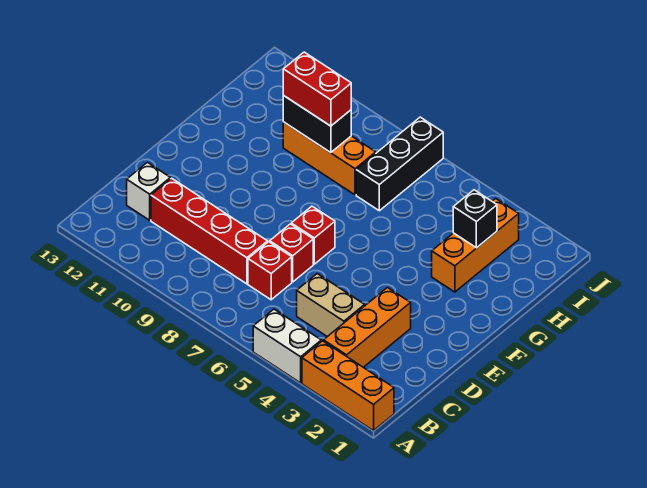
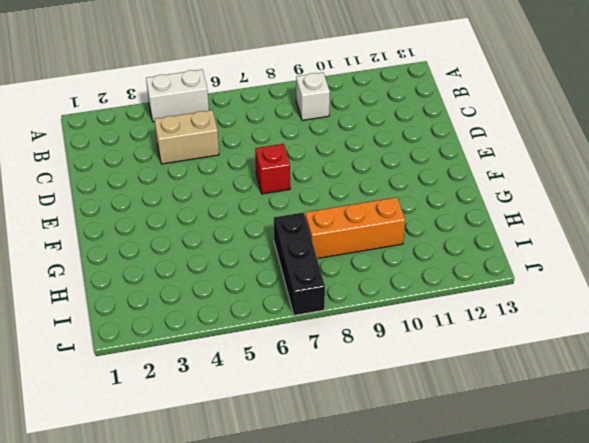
white brick B9 level 1 -> white brick C12 level 1
none -> orange brick A1:A3 level 1
none -> orange brick B3:D3 level 1
none -> red brick C7 level 1

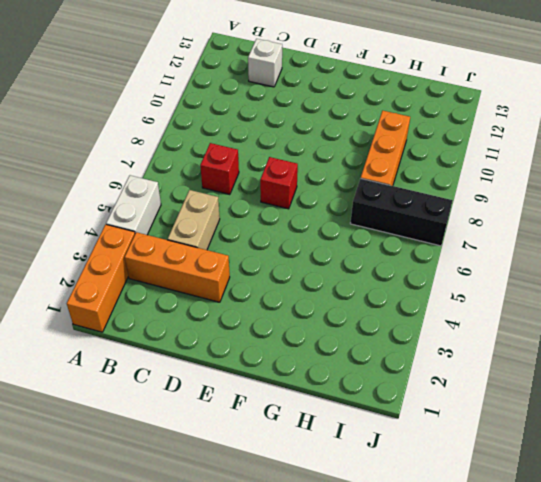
none -> red brick C8:C11 level 1
none -> red brick D7 level 1
none -> orange brick G3:I3 level 1

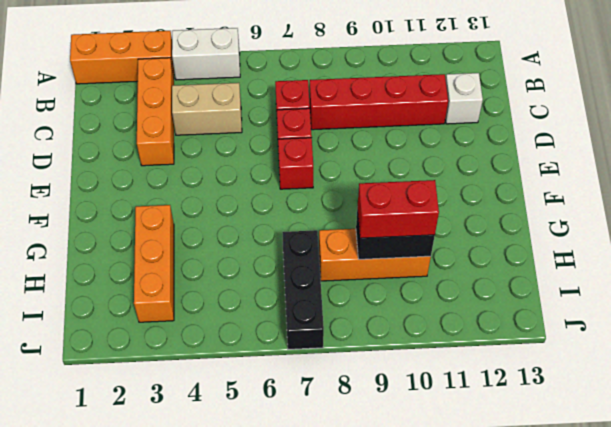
none -> black brick H3 level 2

